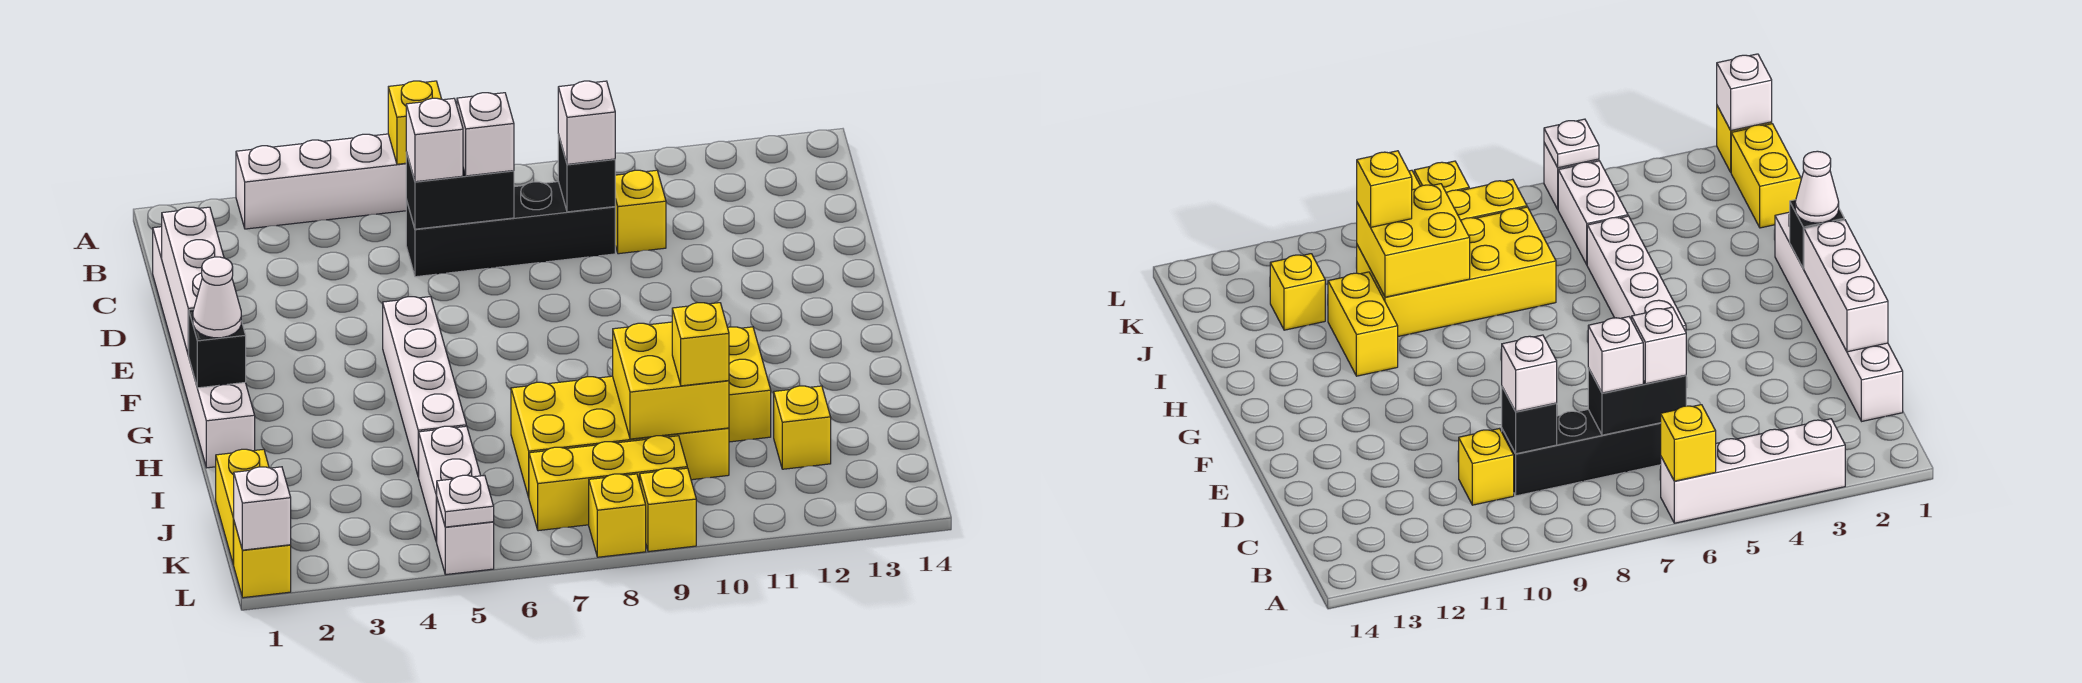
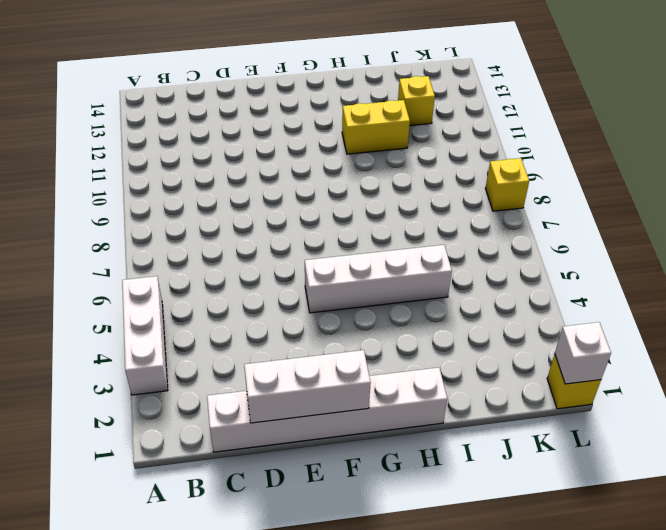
white brick A3:A5 level 1 -> white brick A3:A6 level 1
none -> black brick C6:C9 level 1
none -> yellow brick C10 level 1
none -> yellow brick I7:J10 level 1

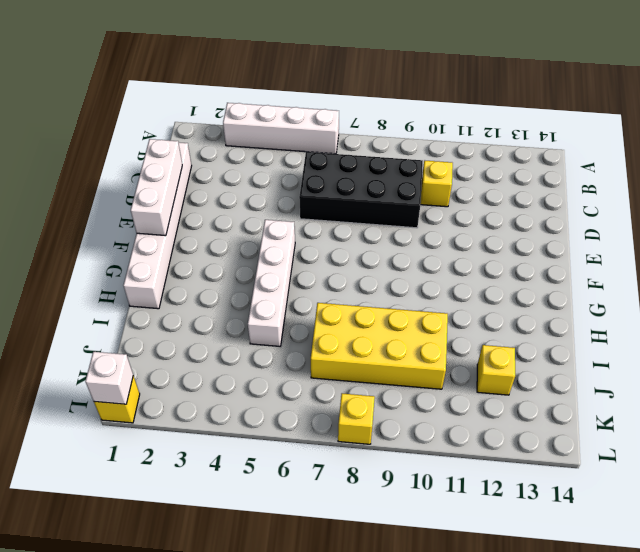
black brick C6:D9 level 1 -> black brick C6:C9 level 1
none -> yellow brick H11:I11 level 1
none -> yellow brick J1:K1 level 1
none -> white brick J5:K5 level 1

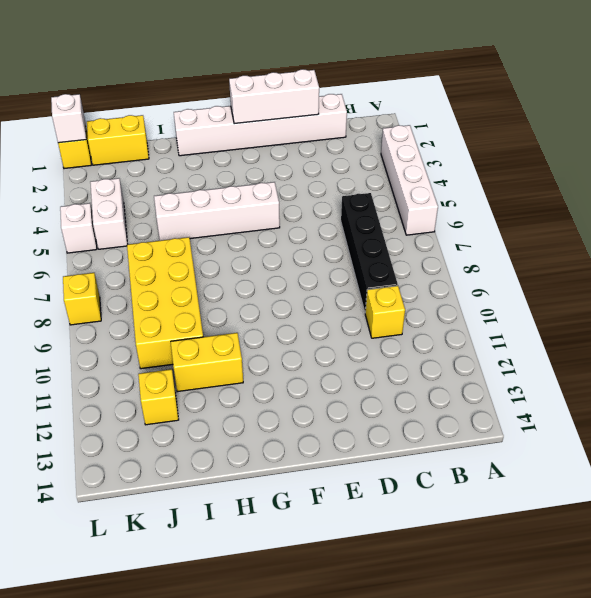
white brick K4:K5 level 1 -> white brick J5:K5 level 1
none -> yellow brick K7:K9 level 1
none -> yellow brick L9 level 1
none -> yellow brick A6 level 2

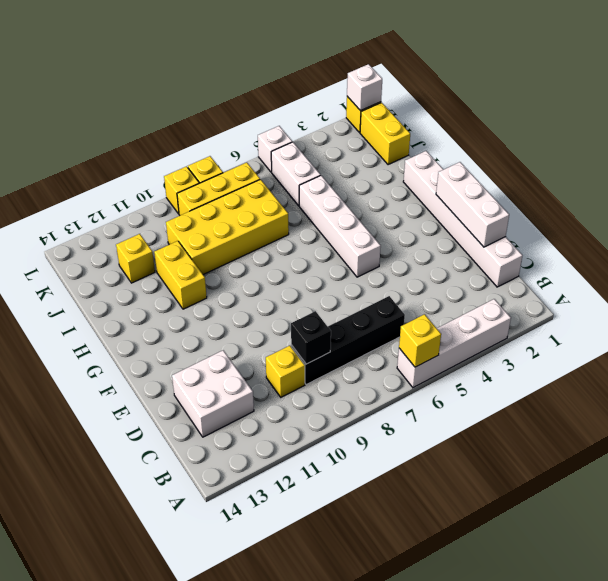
white brick C12:D13 level 1 -> none
none -> black brick C6:C7 level 2
none -> black brick G1 level 2
none -> yellow brick I9:J10 level 2

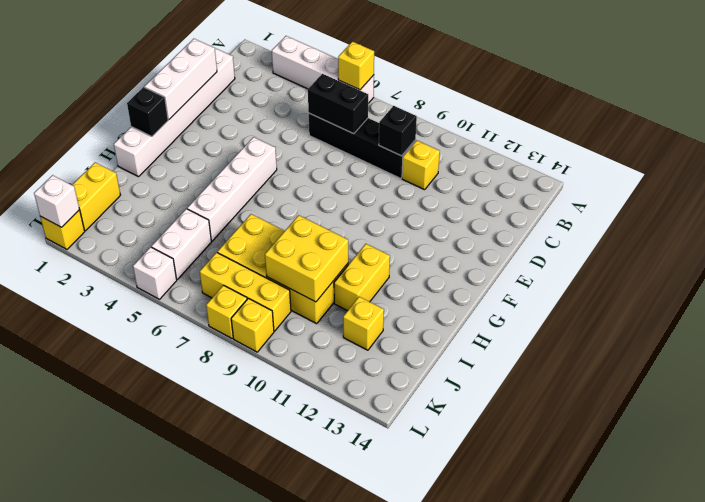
none -> white plate L5 level 2
none -> white brick C6 level 3
none -> white brick C7 level 3

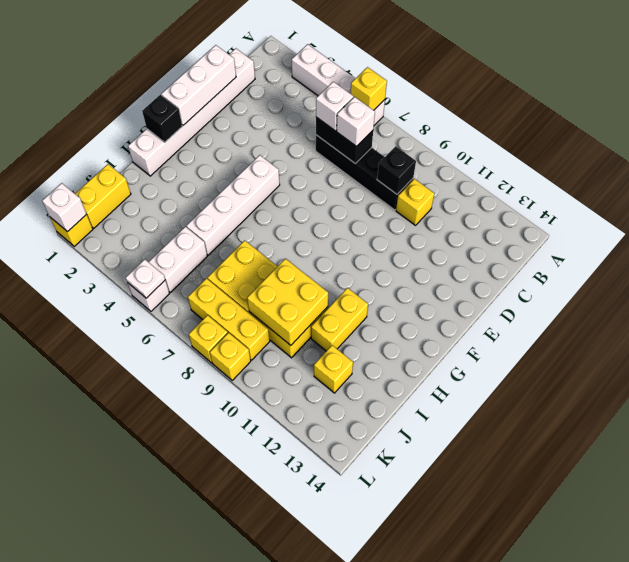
none -> white brick C9 level 3
none -> white cone G1 level 3
none -> yellow brick J10 level 3

